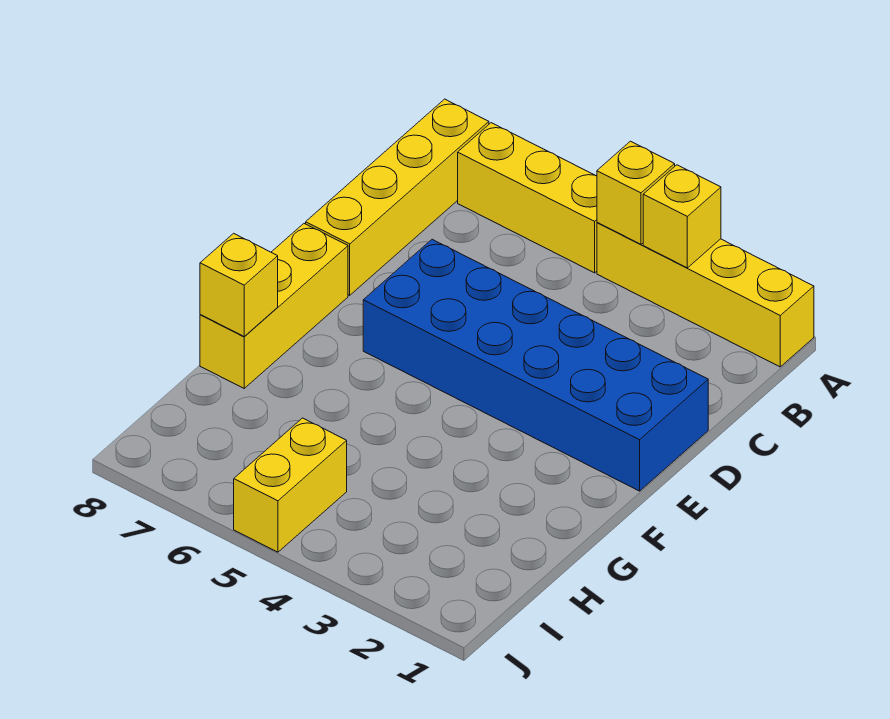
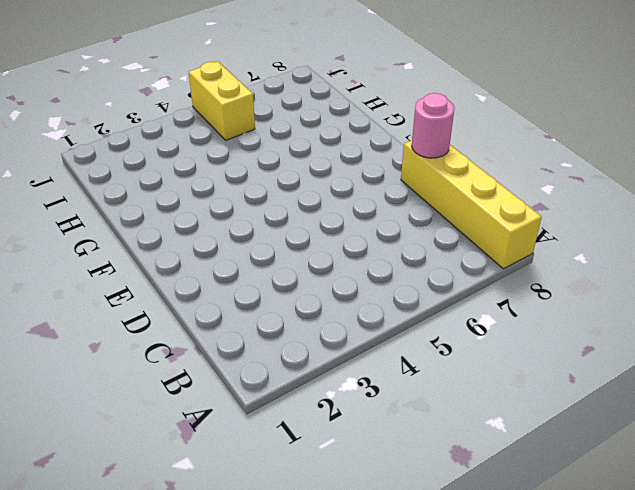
pink round brick D8 level 2 -> none
none -> yellow brick A1:A4 level 1
none -> yellow brick A5:A7 level 1

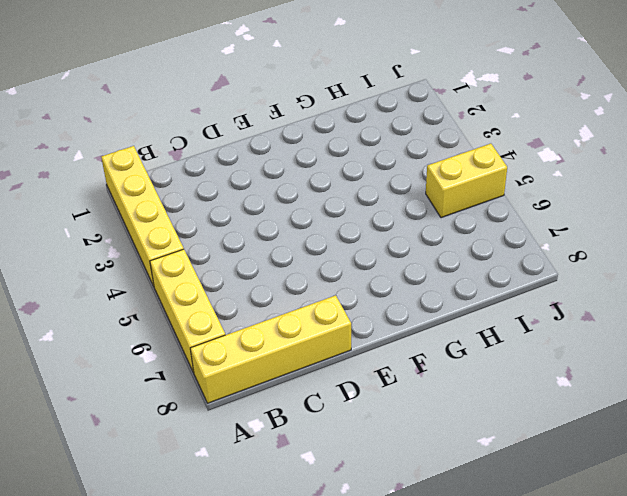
none -> blue brick D1:E6 level 1
none -> yellow brick E8:G8 level 1

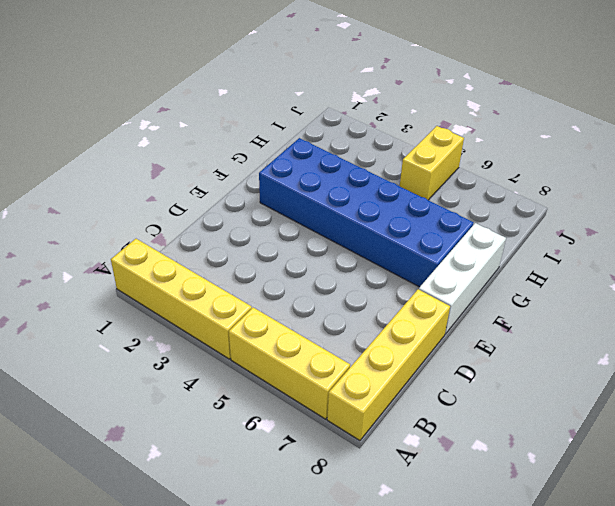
white brick E8:G8 level 1 -> yellow brick E8:G8 level 1
blue brick F2:G7 level 1 -> blue brick D1:E6 level 1
none -> yellow brick A3 level 2
none -> yellow brick A4 level 2

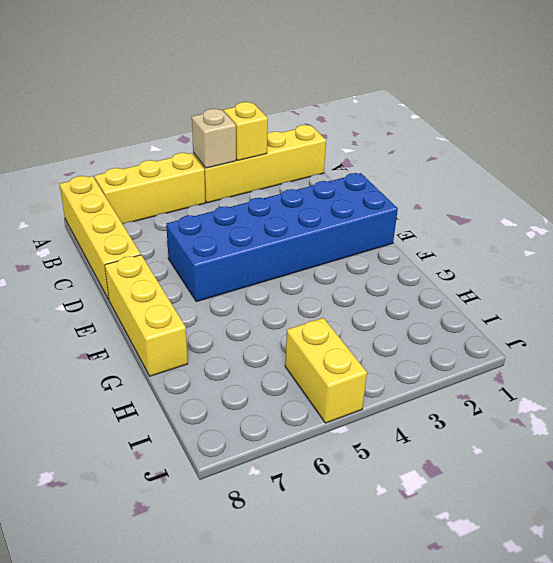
tan brick A4 level 2 -> yellow brick A4 level 2
none -> yellow brick G8 level 2

